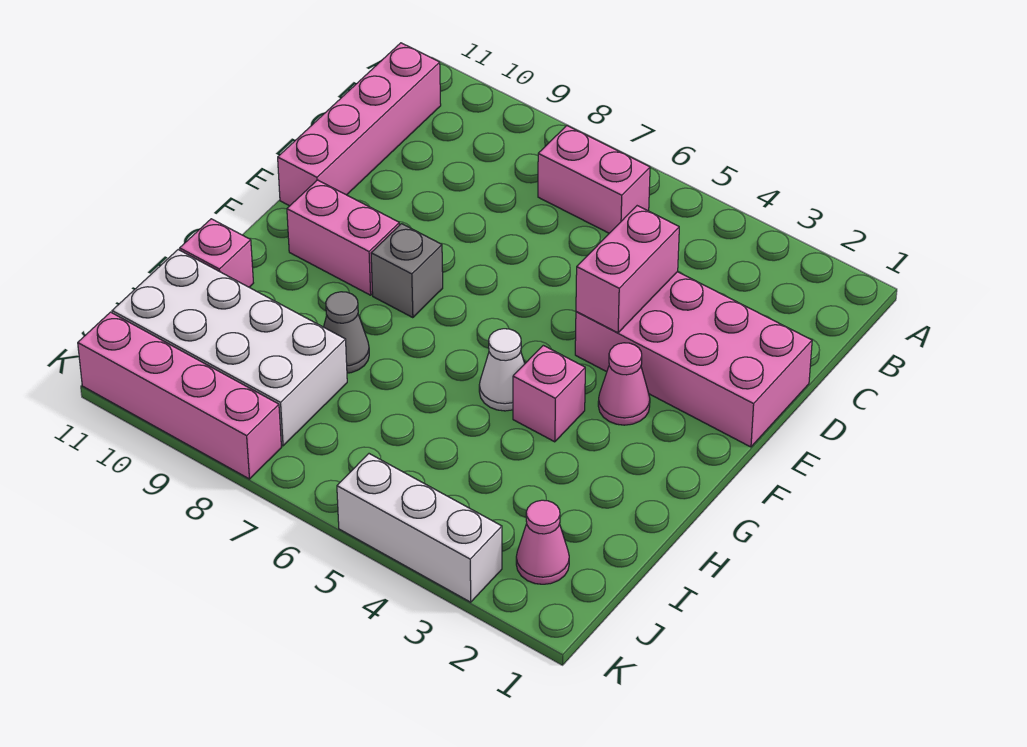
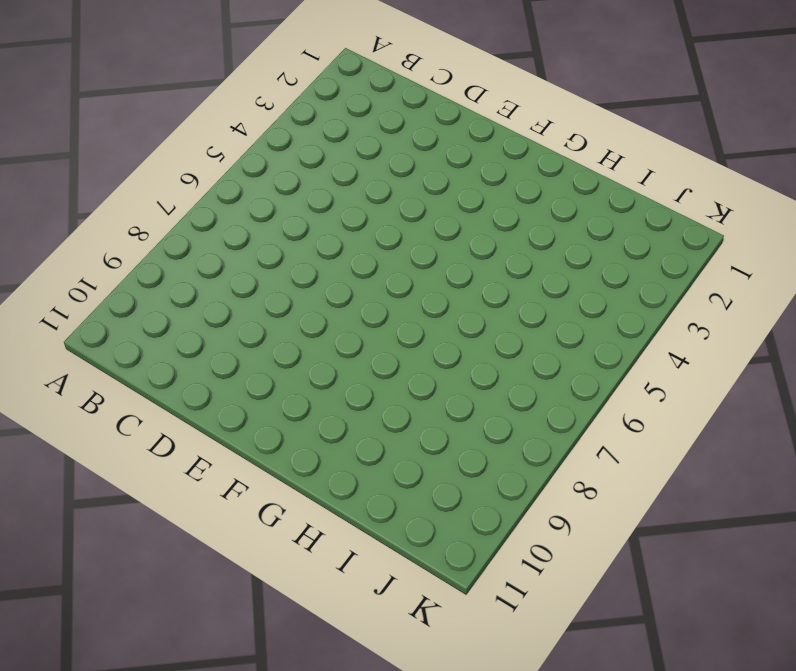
none -> pink brick B6:B7 level 1
none -> pink brick B11:E11 level 1
none -> pink brick D1:E4 level 1

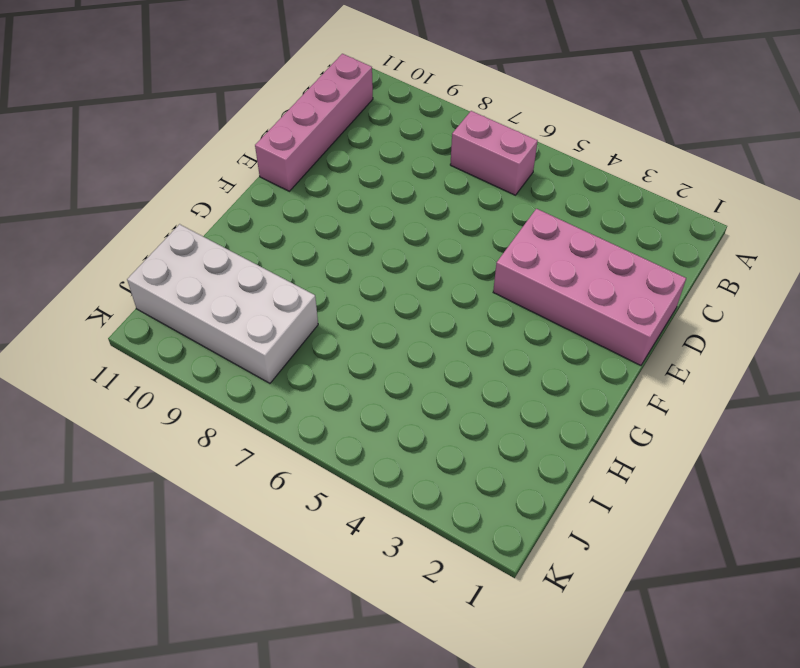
none -> pink cone F3 level 1
none -> grey brick F8 level 1
none -> pink brick F9:F10 level 1

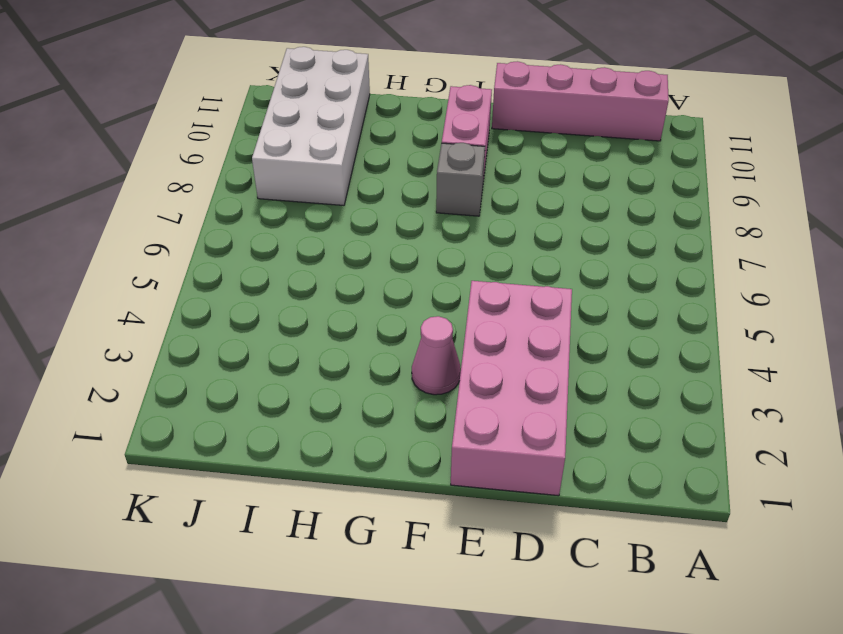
none -> pink brick B6:B7 level 1
none -> pink brick G4 level 1
none -> white cone G5 level 1

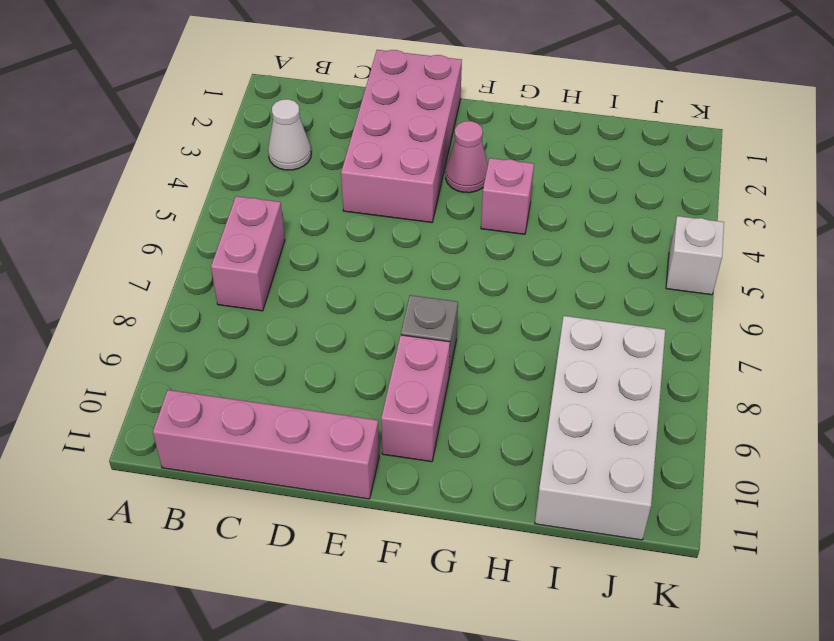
white cone B3 level 1 -> white cone G5 level 1
white brick K5 level 1 -> white brick K3:K5 level 1
none -> grey cone H8 level 1
none -> pink brick H11 level 1
none -> pink cone J2 level 1

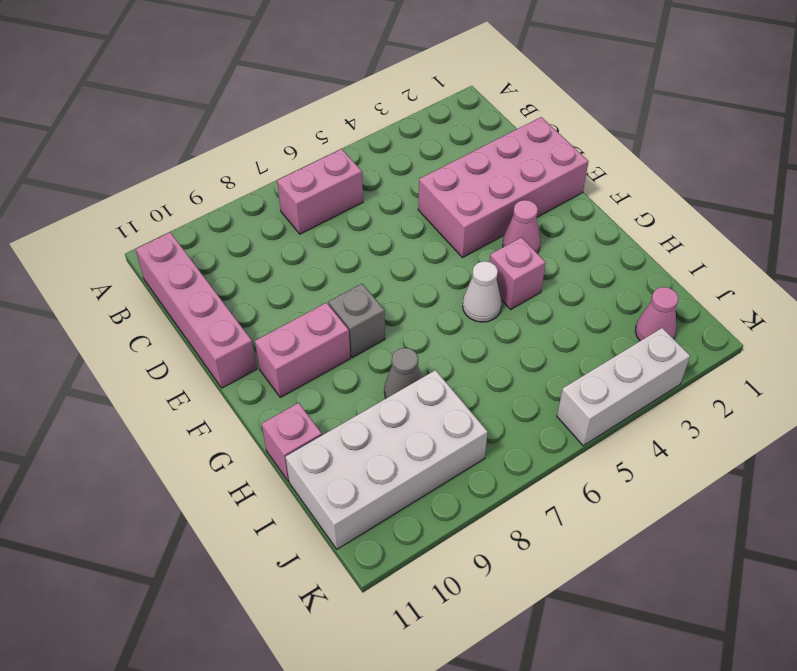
none -> pink brick K8:K11 level 1
none -> pink brick D4:E4 level 2

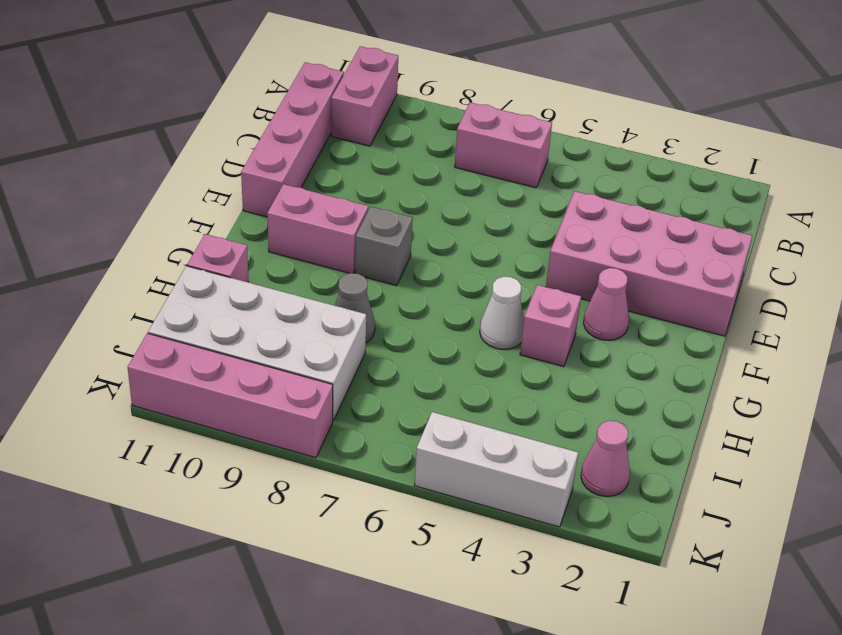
pink brick A10:B10 level 1 -> pink brick D4:E4 level 2

